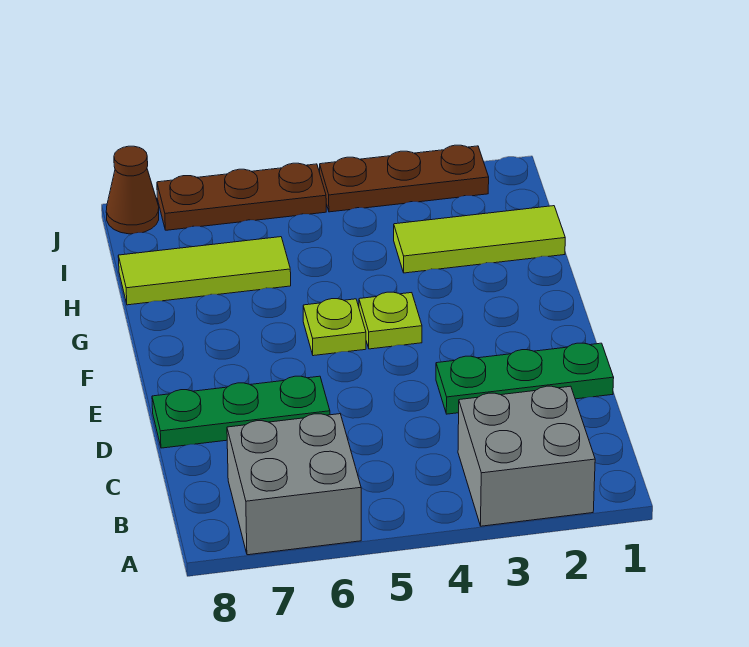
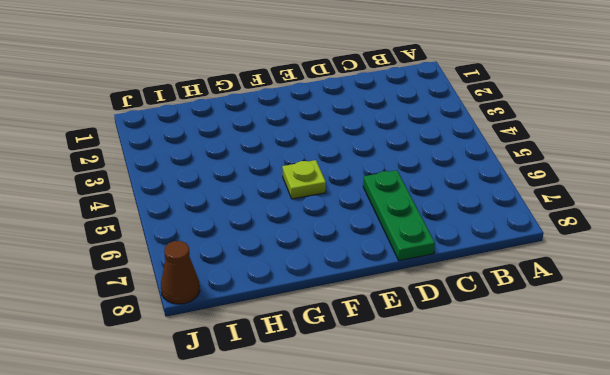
none -> grey brick A2:B3 level 1
none -> grey brick A6:B7 level 1

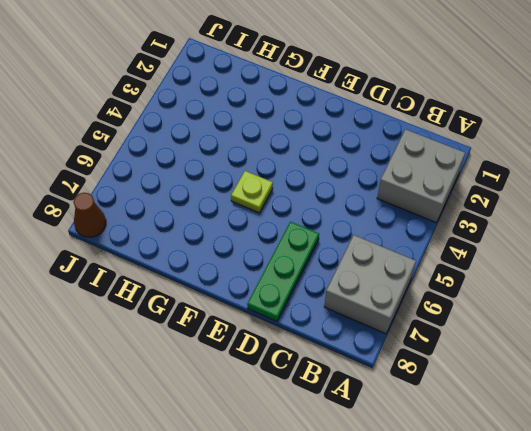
none -> green plate D1:D3 level 1
none -> lime plate F4 level 1

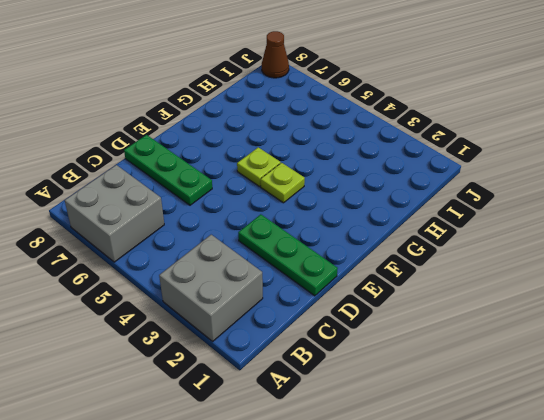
none -> lime tile H1:H3 level 1
none -> lime tile H6:H8 level 1

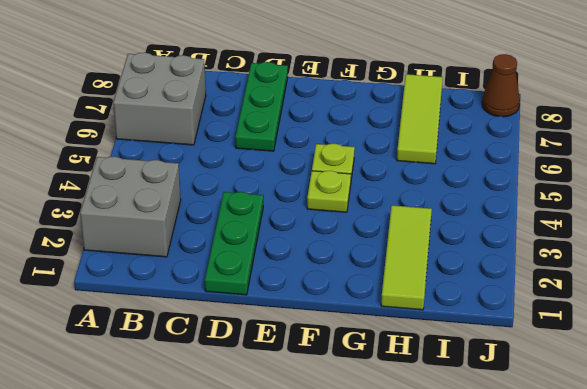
none -> brown plate J2:J4 level 1
none -> brown plate J5:J7 level 1

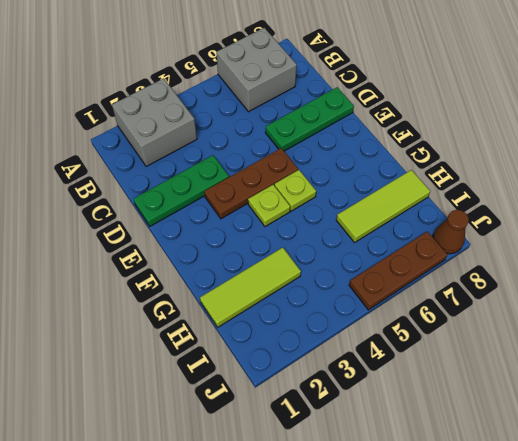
brown plate E3:E5 level 1 -> brown plate J2:J4 level 1

